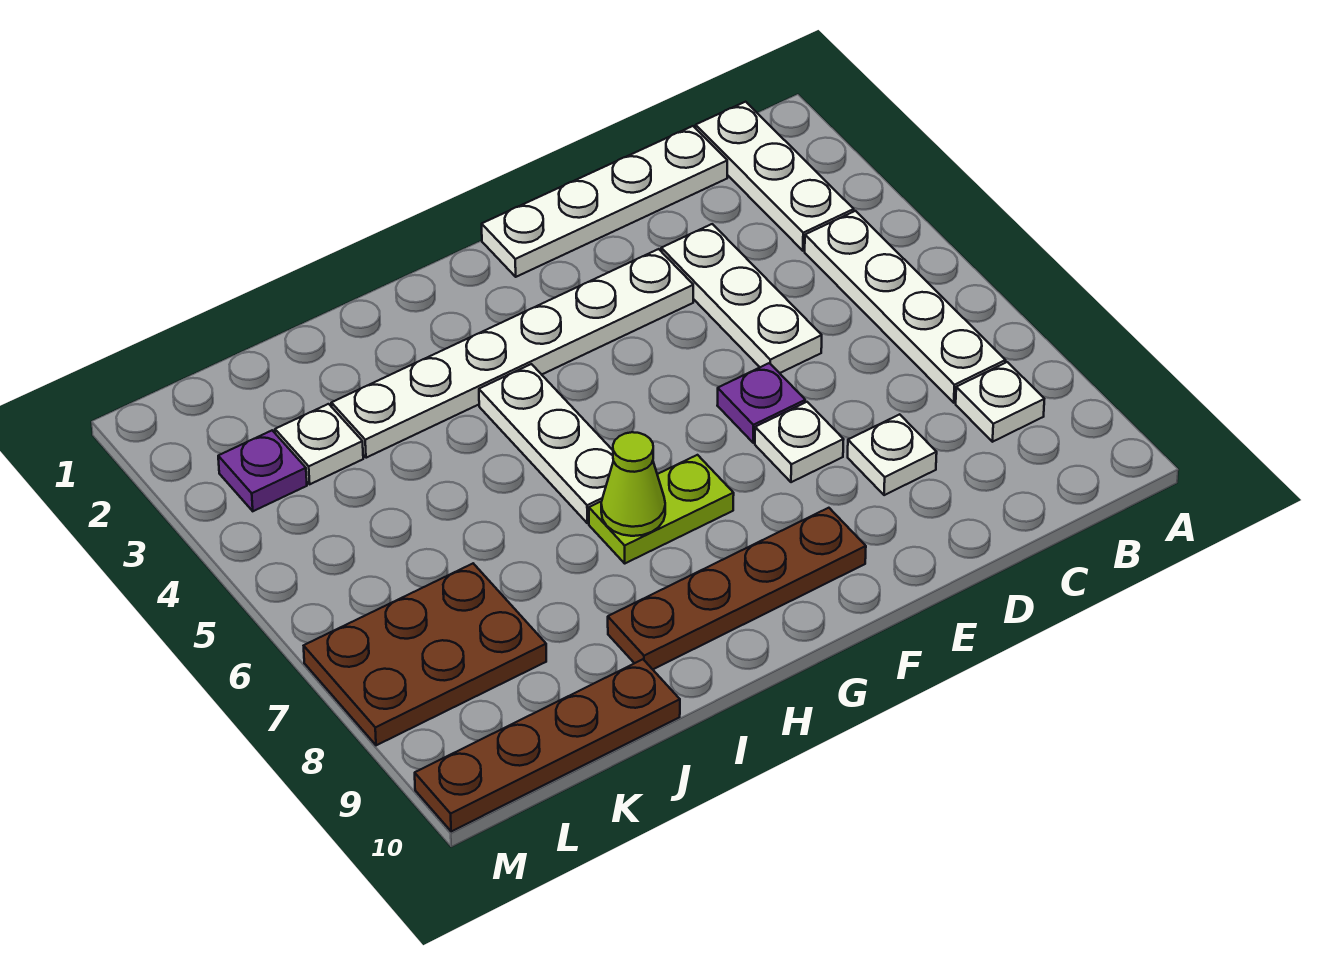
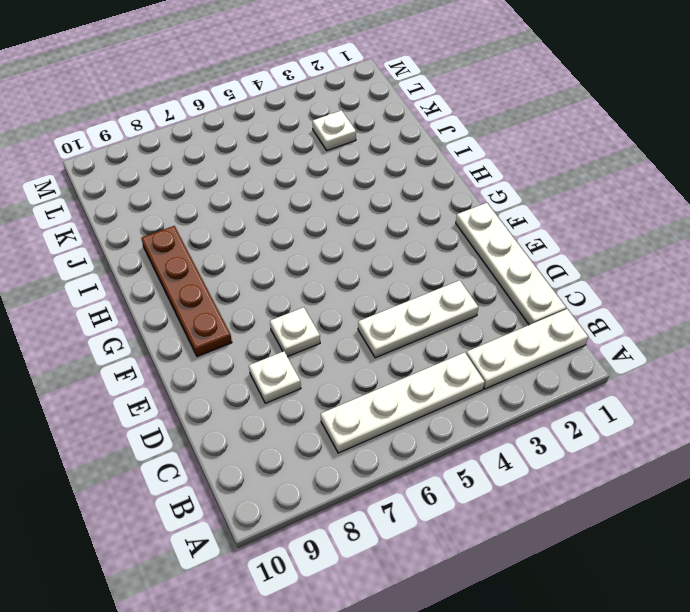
none -> white plate B8 level 1
none -> white plate E3:J3 level 1
none -> purple plate E6 level 1

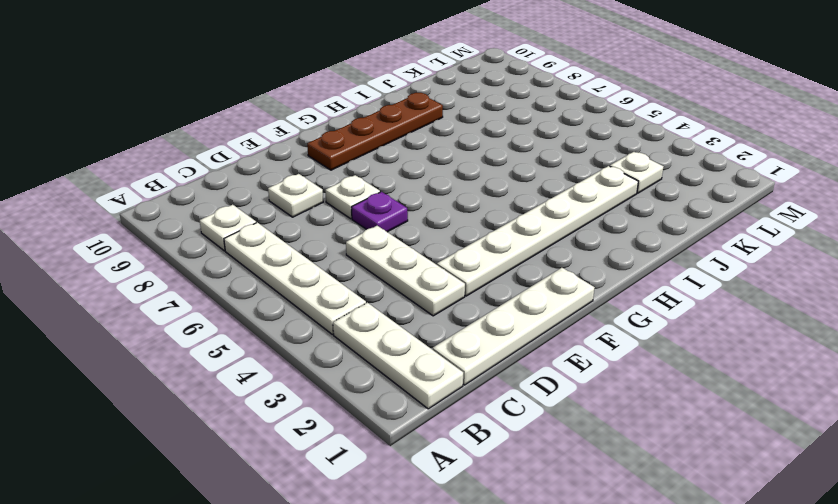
none -> lime plate G7:H7 level 1
none -> white plate H4:H6 level 1
none -> brown plate J10:M10 level 1

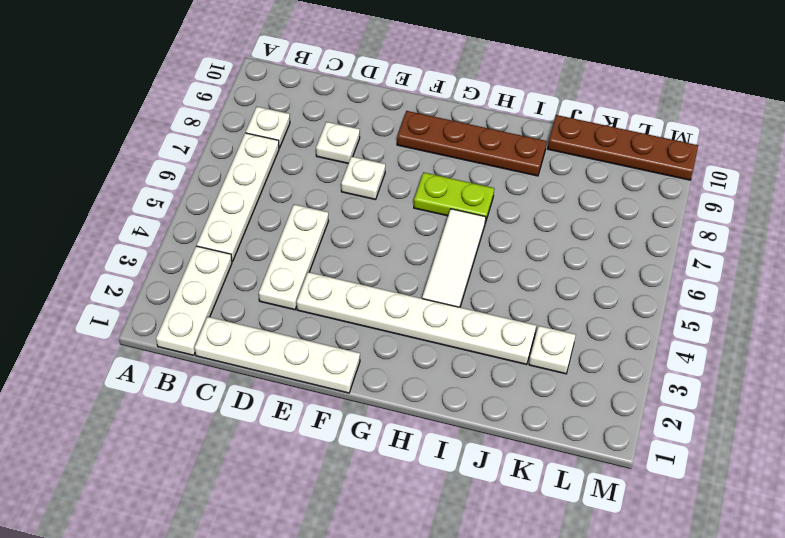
white tile H4:H6 level 1 -> white plate H4:H6 level 1
none -> purple plate E6 level 1
none -> brown plate K7:M8 level 1
none -> purple plate L3 level 1

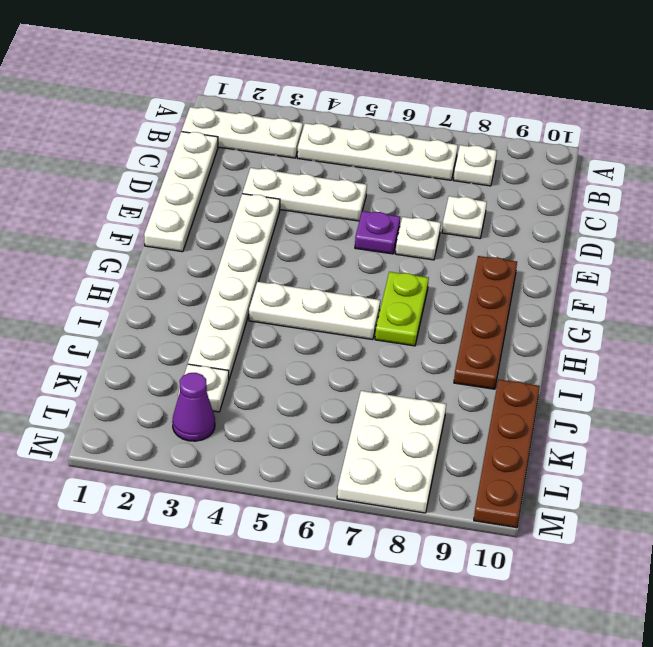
white plate K7:M8 level 1 -> brown plate K7:M8 level 1
purple cone L3 level 1 -> purple plate L3 level 1
none -> lime cone H7 level 2

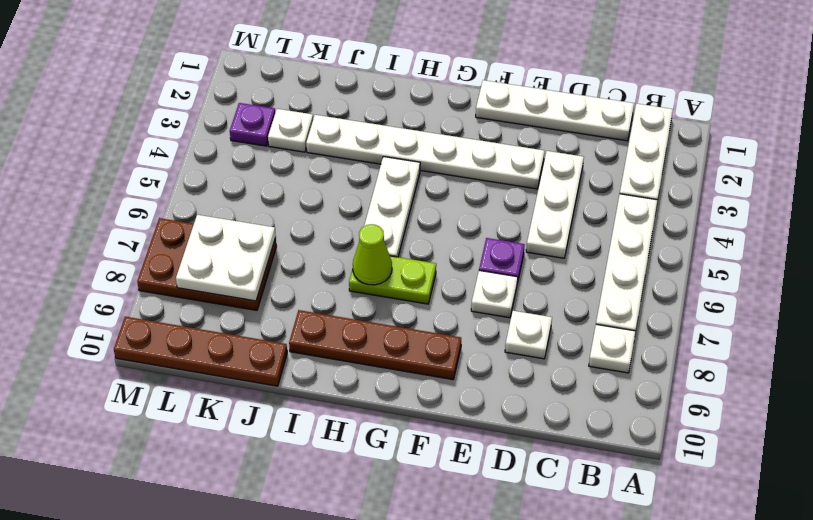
white plate K7:L8 level 2 -> none

